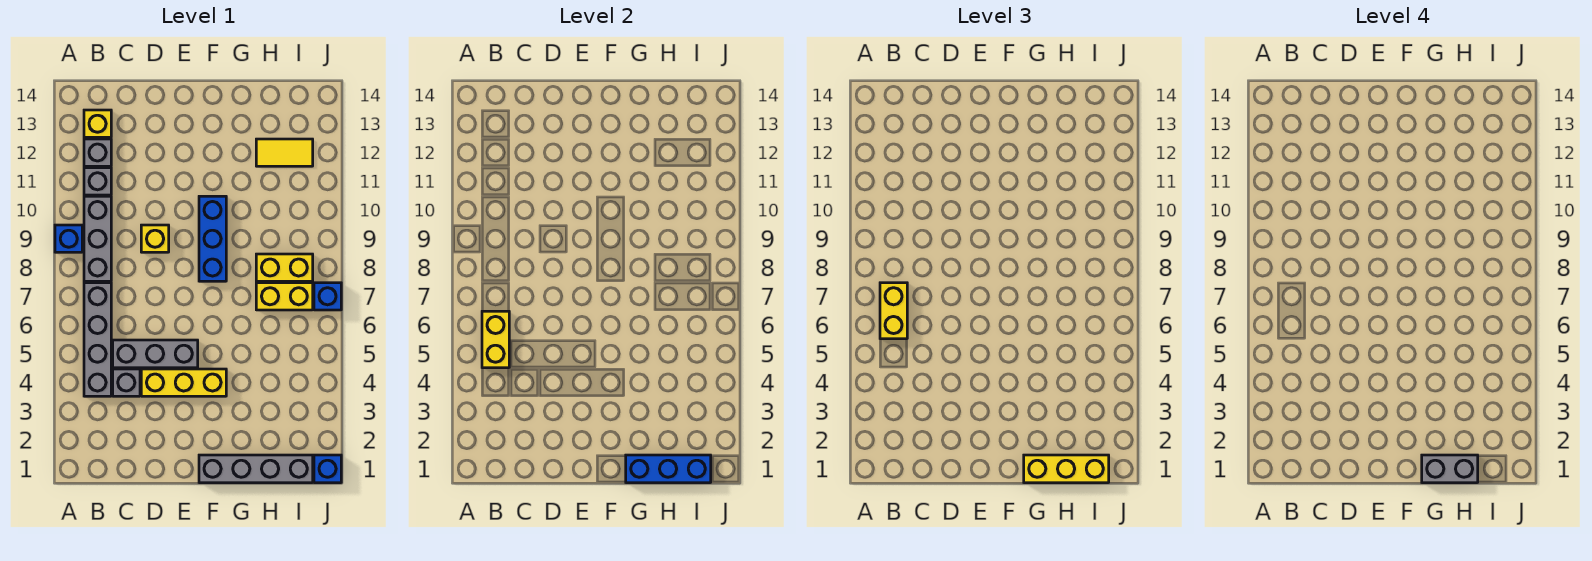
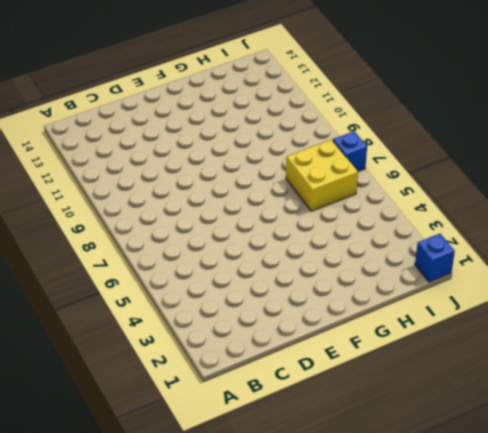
yellow brick H6:I7 level 1 -> yellow brick H7:I7 level 1
none -> blue brick A9 level 1
none -> grey brick B4:B7 level 1
none -> grey brick B8:B10 level 1

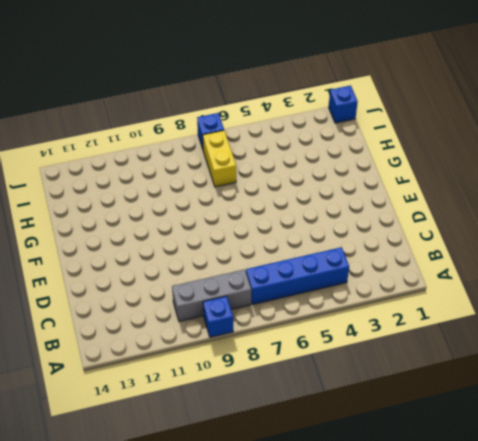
blue brick B4:B7 level 1 -> grey brick B4:B7 level 1
none -> grey brick B11 level 1
none -> grey brick B12 level 1
none -> yellow brick B13 level 1

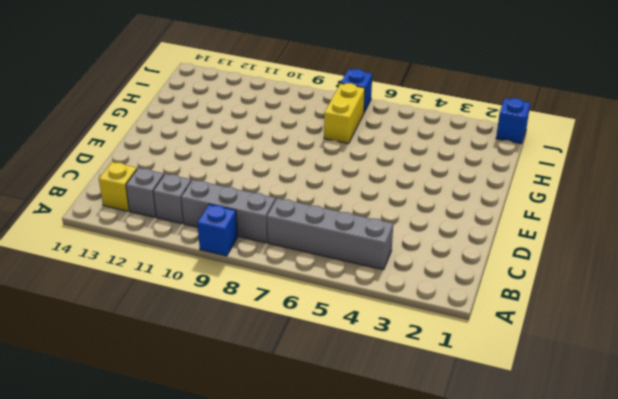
none -> grey brick C4 level 1
none -> grey brick C5:E5 level 1
none -> yellow brick D4:F4 level 1

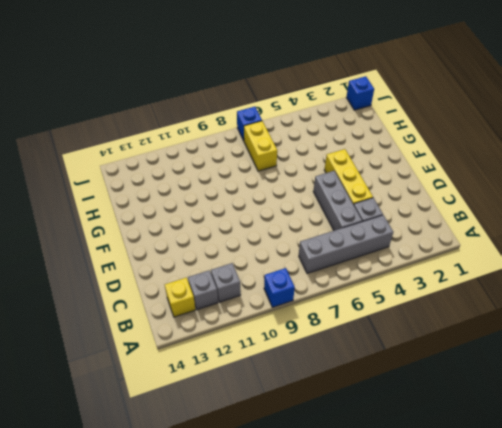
none -> grey brick B8:B10 level 1
none -> yellow brick D9 level 1
none -> grey brick F1:I1 level 1

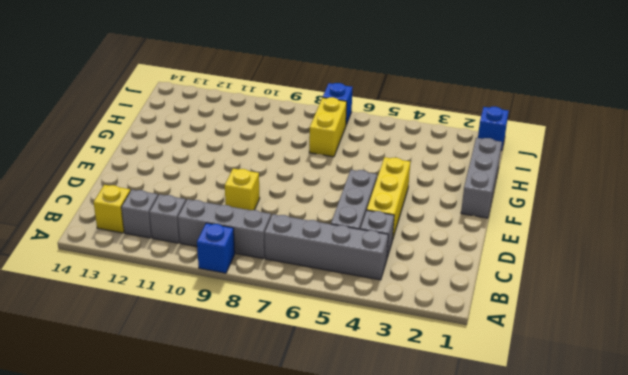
grey brick F1:H1 level 1 -> grey brick F1:I1 level 1
none -> blue brick F8:F10 level 1
none -> yellow brick H8:I8 level 1
none -> yellow tile H12:I12 level 1

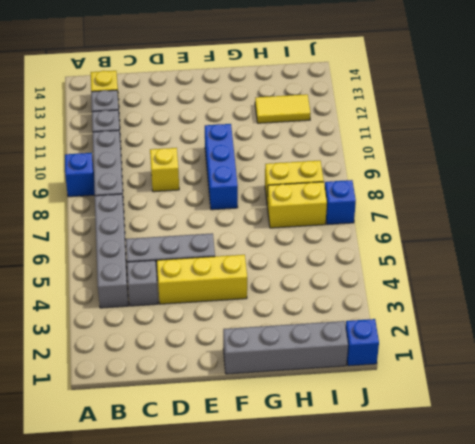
none -> yellow brick B5:B6 level 2
none -> blue brick G1:I1 level 2
none -> yellow brick B6:B7 level 3

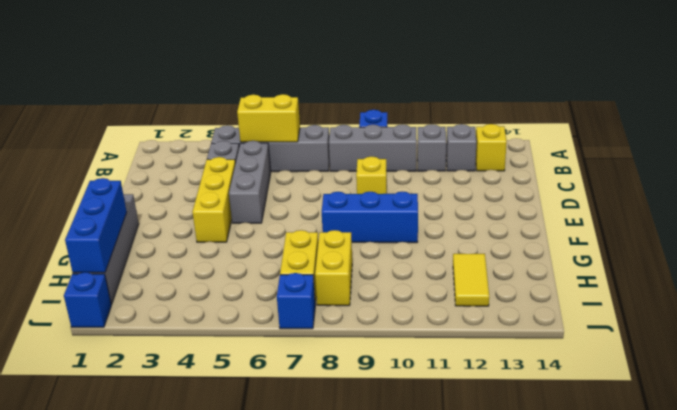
none -> yellow brick B6:B7 level 3
none -> yellow brick G1:I1 level 3
none -> grey brick G1:H1 level 4

